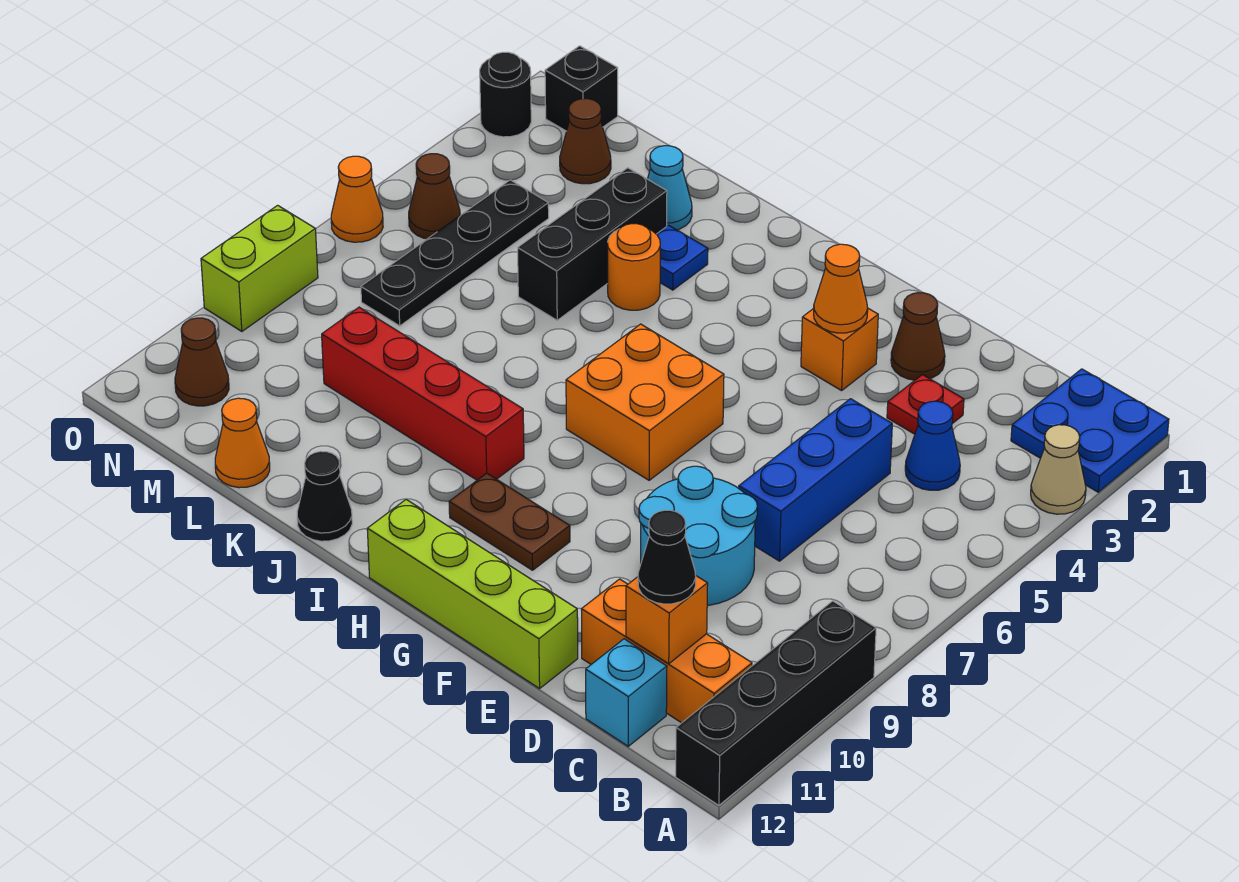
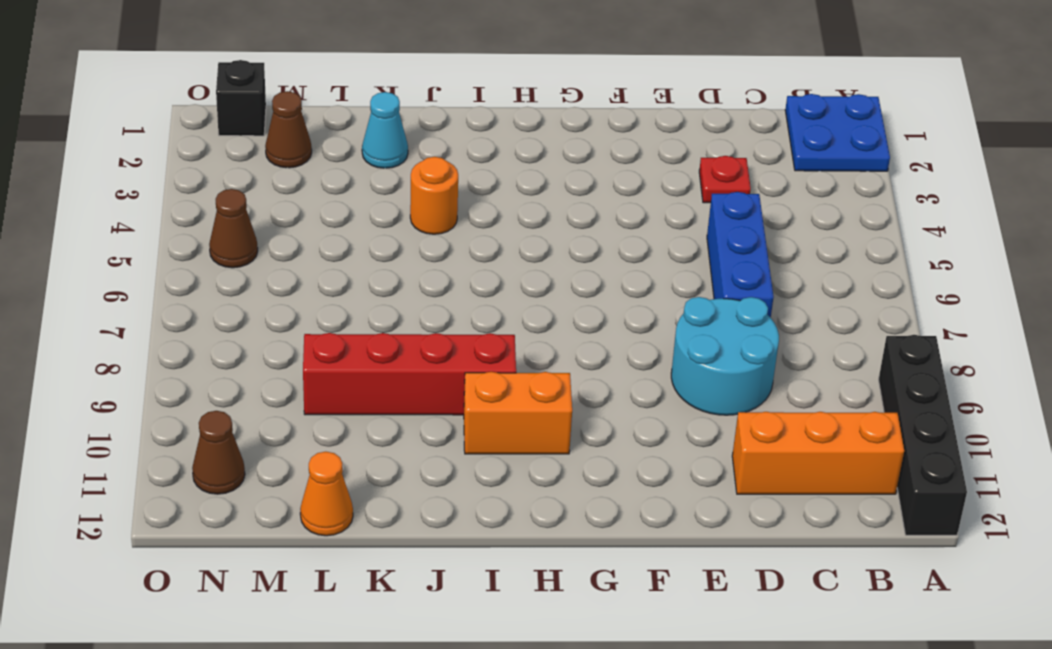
orange brick H10:I10 level 1 -> brown plate G10:H10 level 1
none -> tan cone A3 level 1
none -> blue cone C4 level 1
none -> cyan brick C12 level 1
none -> brown cone E2 level 1

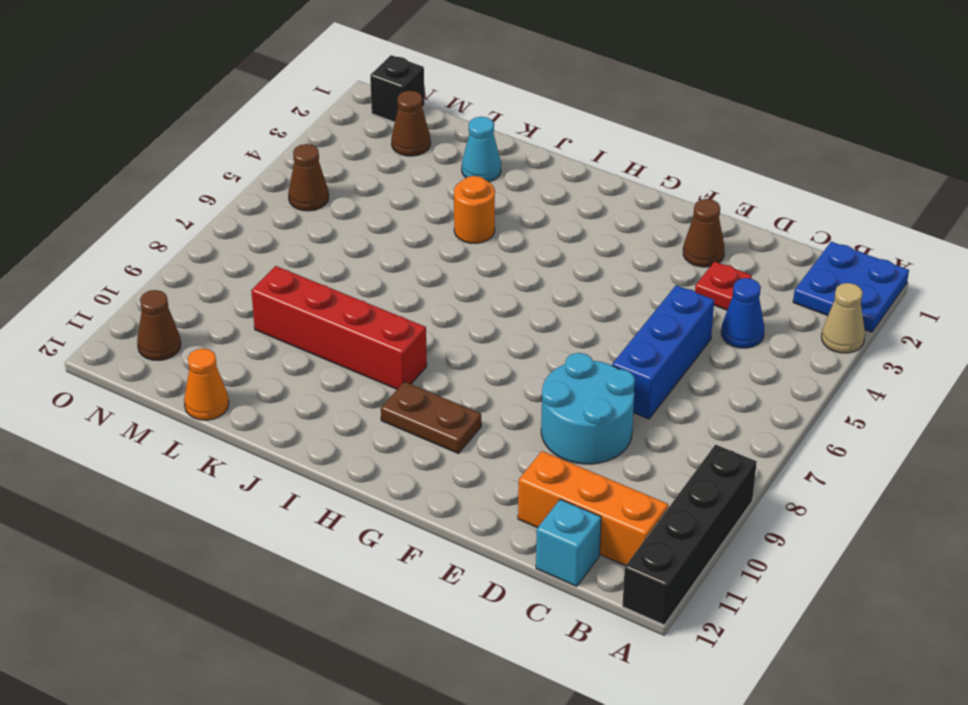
none -> lime brick E12:H12 level 1
none -> orange brick F3 level 1
none -> orange brick G6:H7 level 1
none -> blue plate J3 level 1

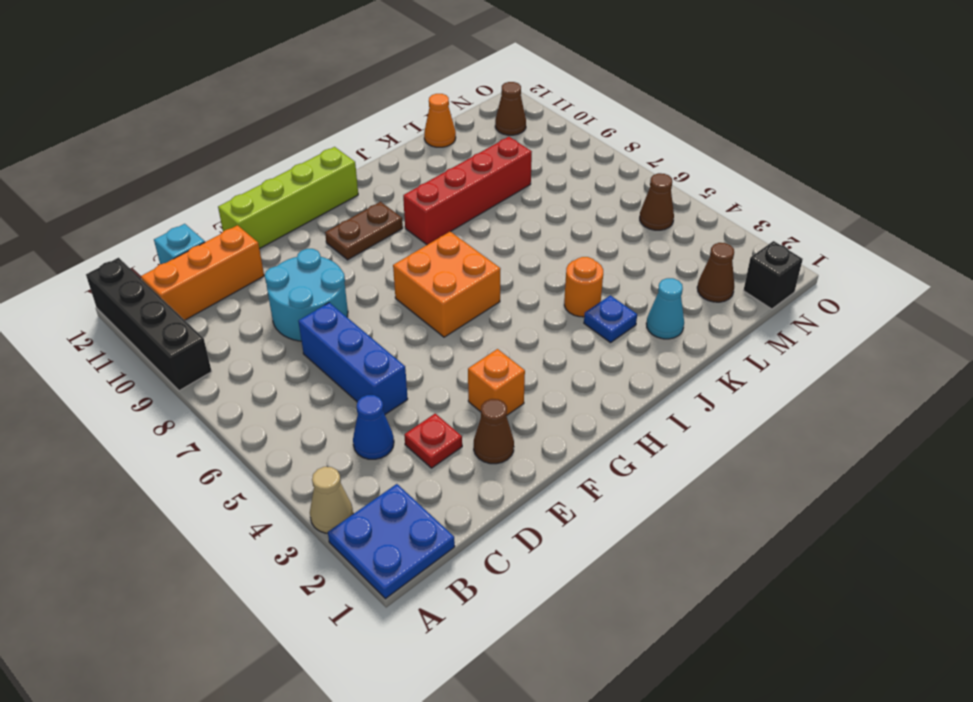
none -> black cone J12 level 1
none -> black brick K3:K5 level 1
none -> black plate M4:M7 level 1
none -> black round brick O2 level 1

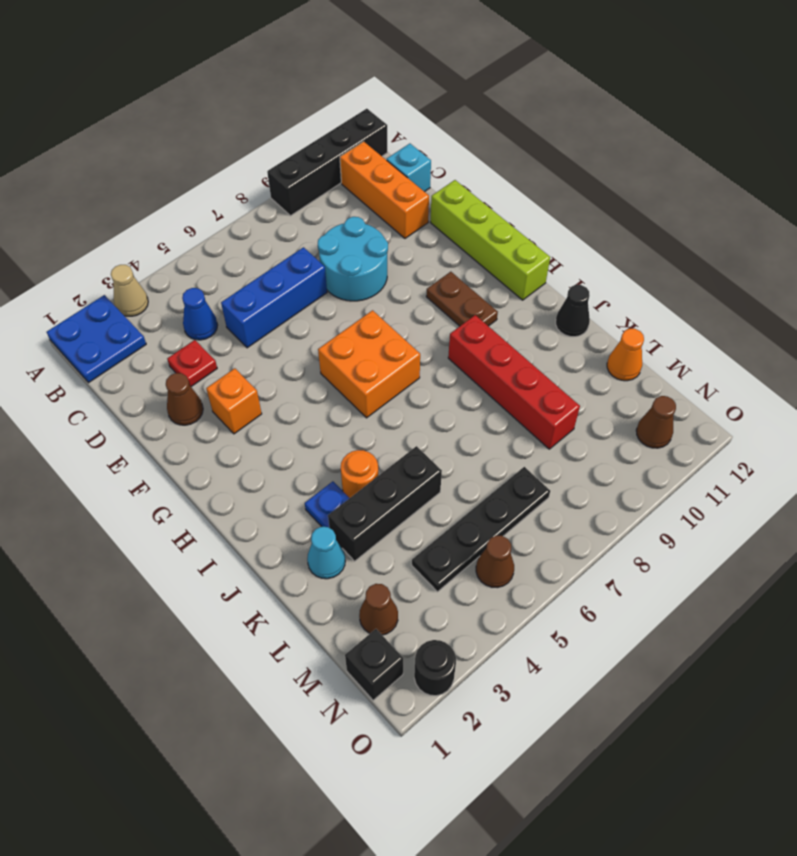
none -> orange cone O6 level 1
none -> lime brick O8:O9 level 1
none -> orange brick C11 level 2
none -> orange cone F3 level 2

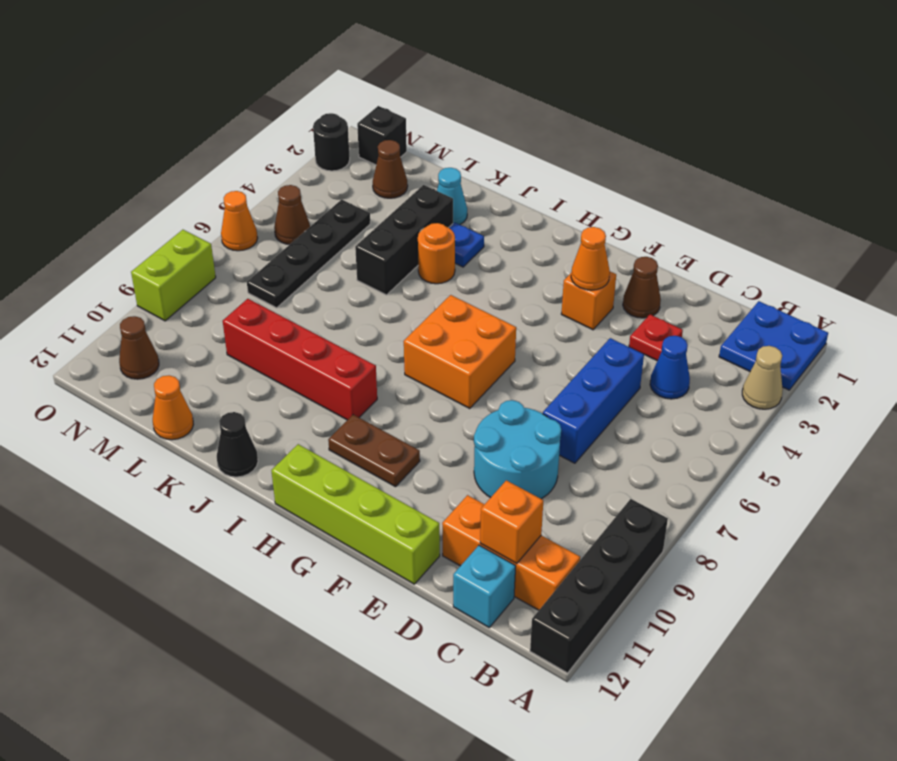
none -> black cone C11 level 3

